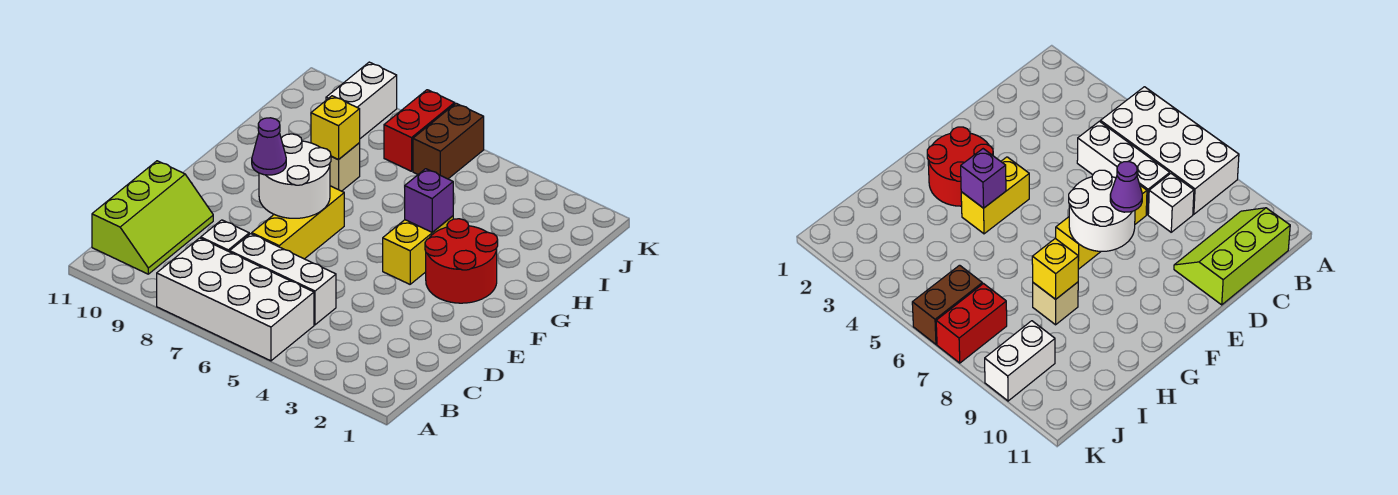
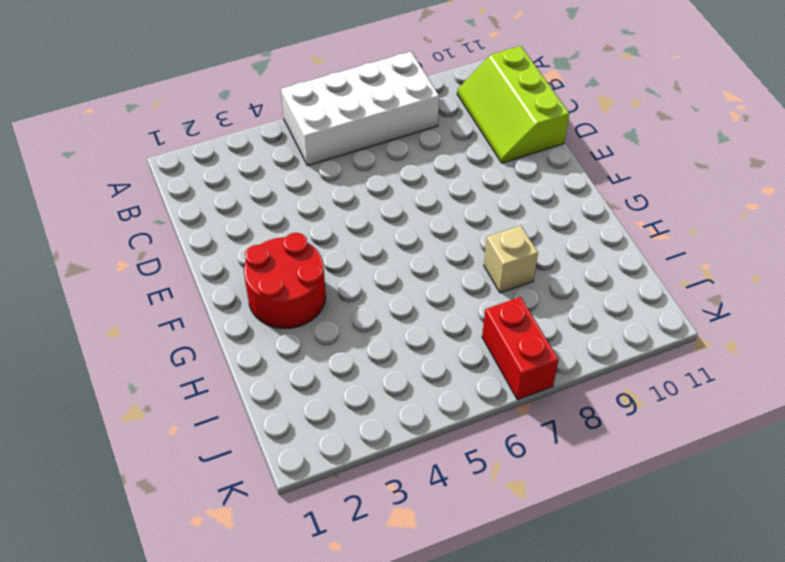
none -> white brick C5:C7 level 1
none -> white brick C8 level 1
none -> yellow brick D7:F7 level 1

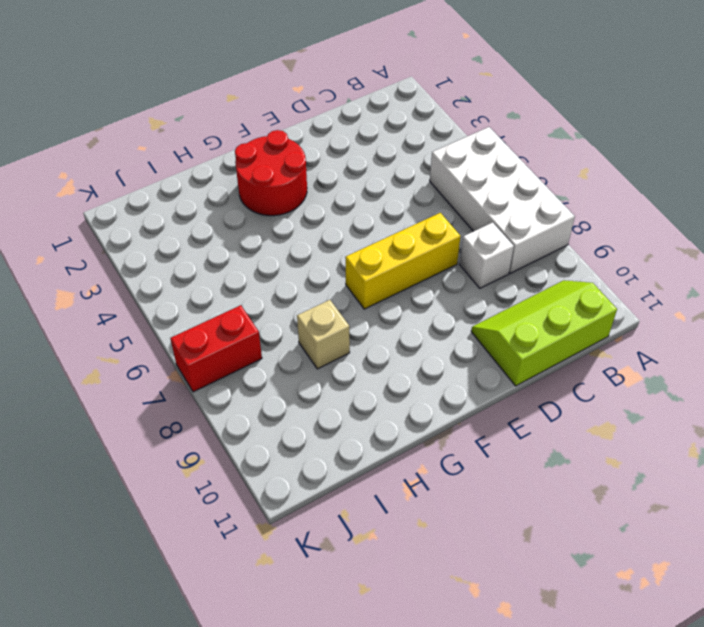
none -> white brick C5:C7 level 1
none -> yellow brick F4:G4 level 1
none -> brown brick J6:K6 level 1

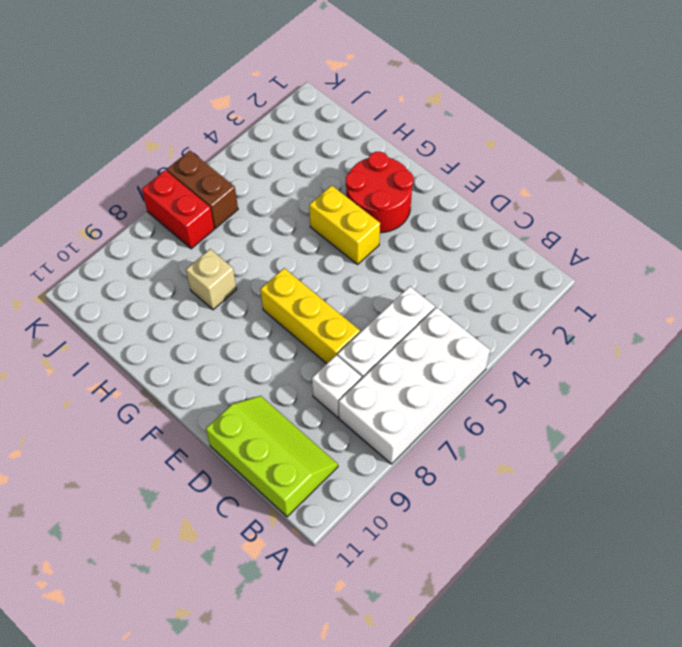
none -> white brick J9:K9 level 1
none -> white round brick E7:F8 level 2
none -> purple brick G4 level 2

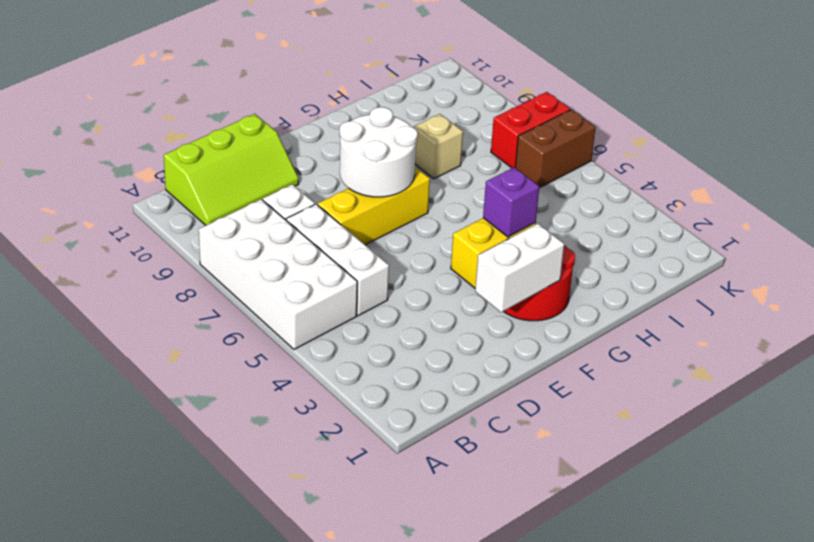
white brick E2:F2 level 2 -> white brick J9:K9 level 1
none -> yellow brick H8 level 2
none -> purple cone E8 level 3

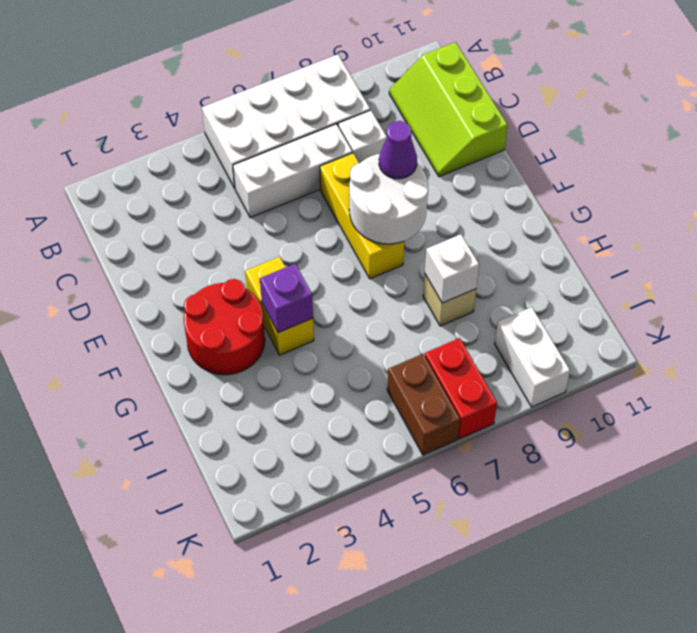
white brick H8 level 2 -> yellow brick H8 level 2

